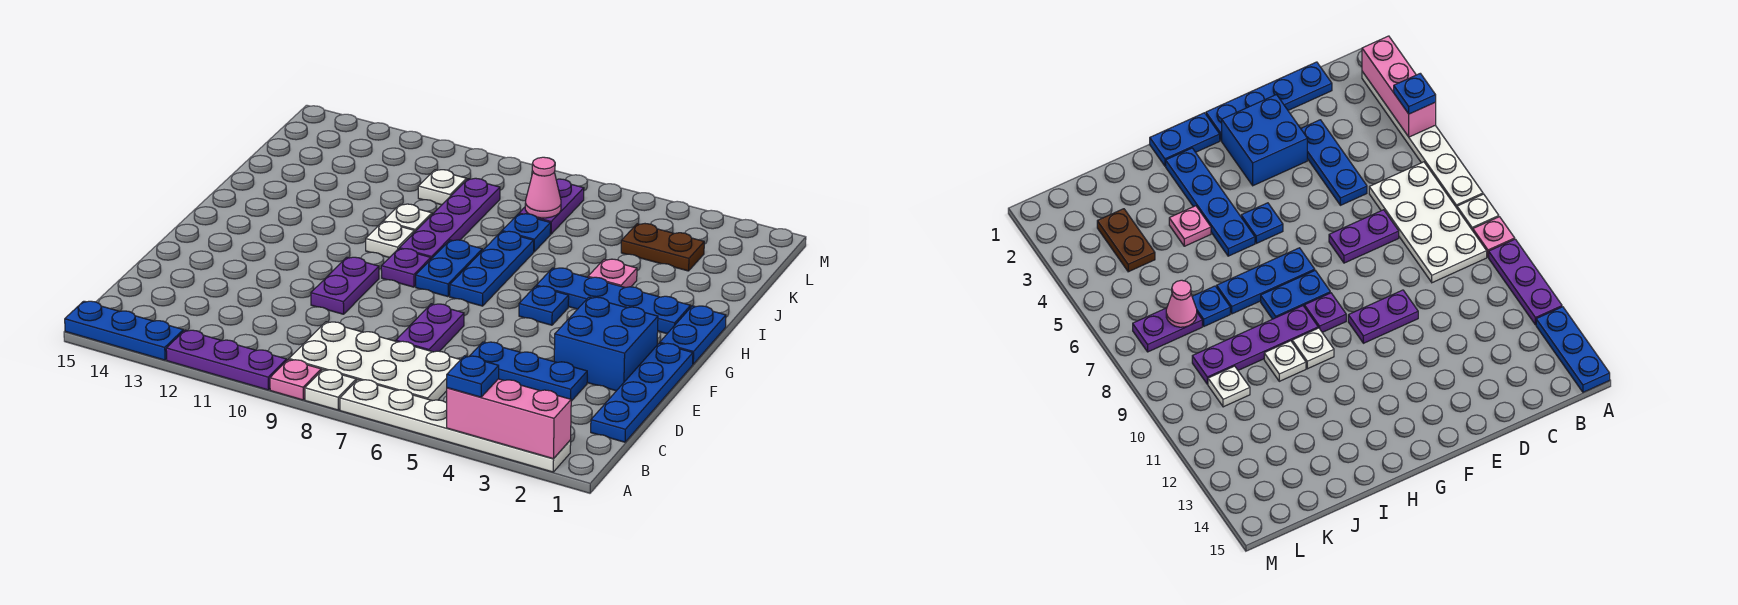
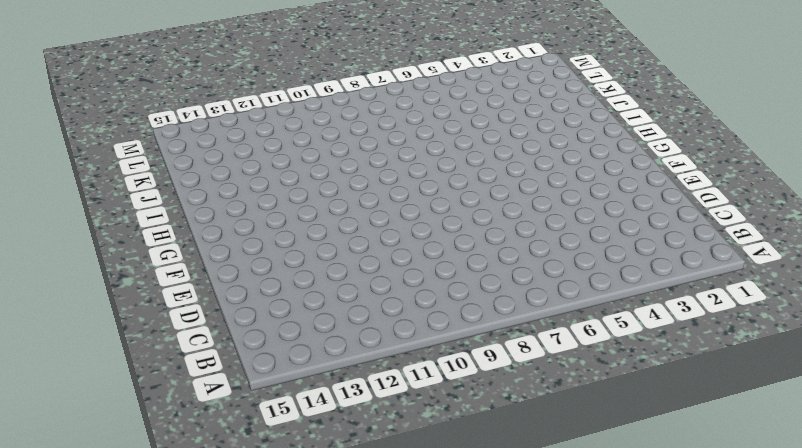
none -> white plate A2:A7 level 1
none -> white plate A8 level 1
none -> pink plate A9 level 1

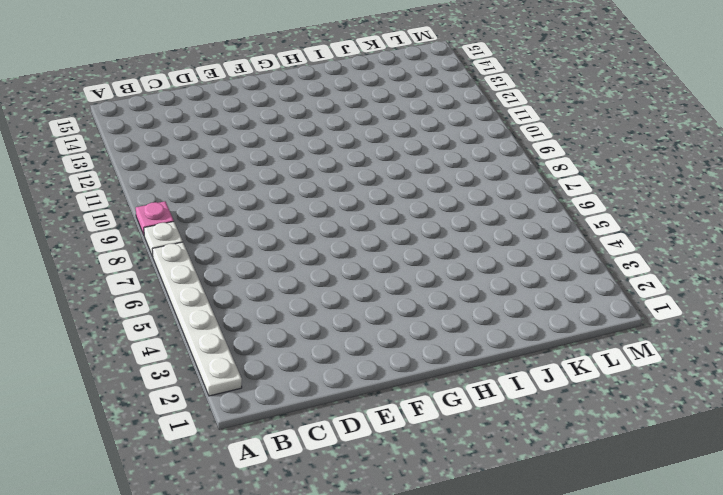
none -> purple plate A10:A12 level 1
none -> blue plate A13:A15 level 1
none -> white plate B6:C9 level 1

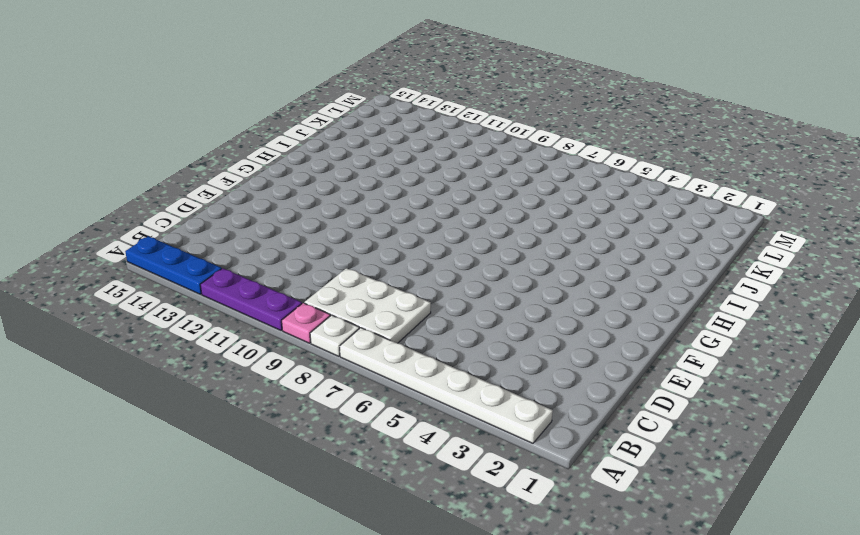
white plate B7:C9 level 1 -> white plate B6:C9 level 1
none -> blue plate C1:F1 level 1
none -> blue plate D3:D5 level 1
none -> purple plate D7:E7 level 1

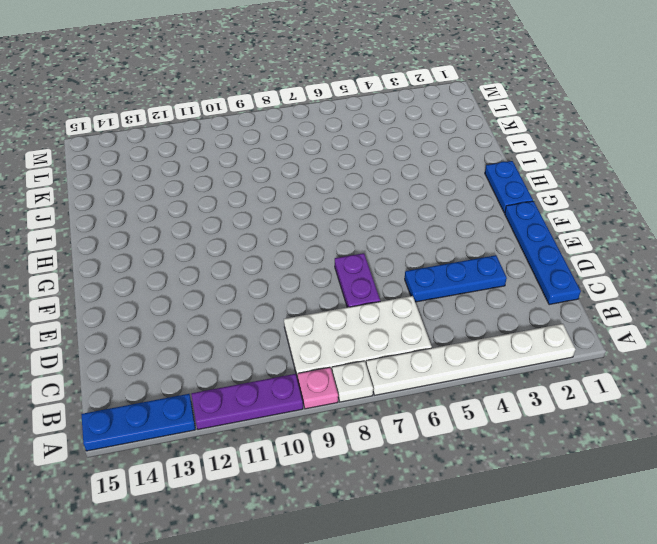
none -> blue brick E2:F3 level 1
none -> purple plate E10:F10 level 1
none -> blue plate G5 level 1

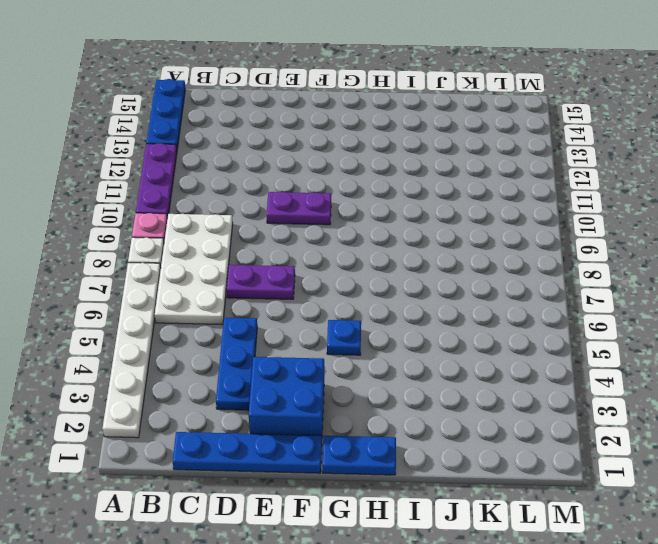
none -> blue plate G7:I7 level 1
none -> blue plate G8:H8 level 1
none -> purple plate G9 level 1

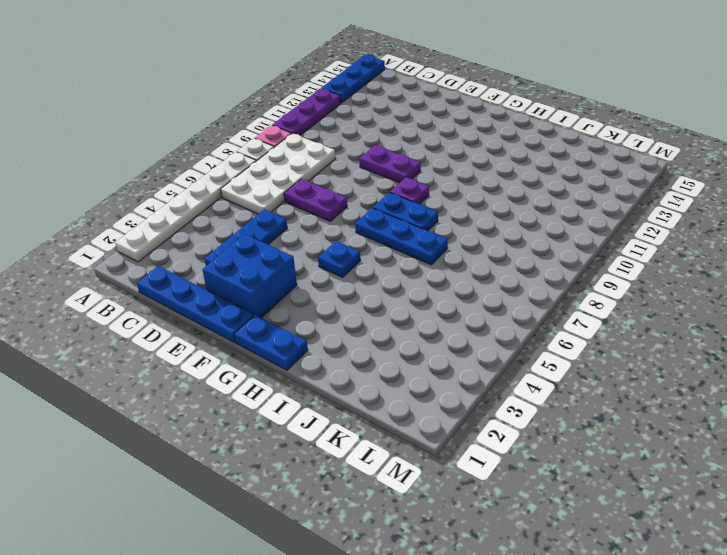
none -> blue plate H2:H5 level 1
none -> purple plate H9:K9 level 1
none -> white plate H10 level 1

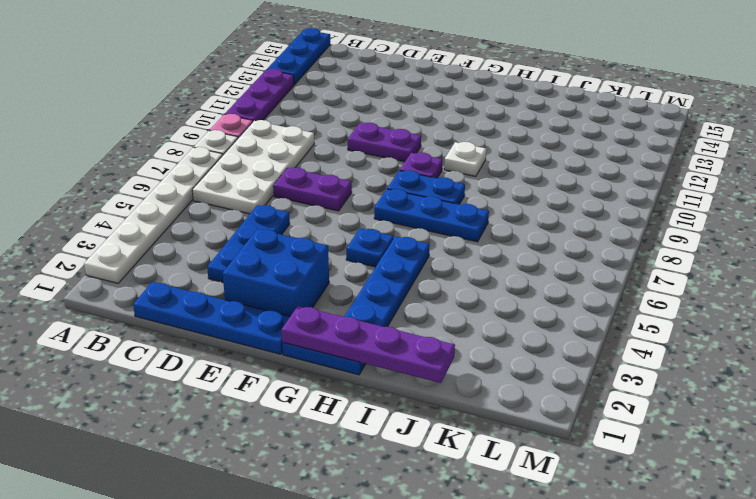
purple plate G1:J1 level 2 -> purple plate H9:K9 level 1
none -> pink plate I4 level 1
none -> white plate I10 level 1
none -> blue plate J7 level 1

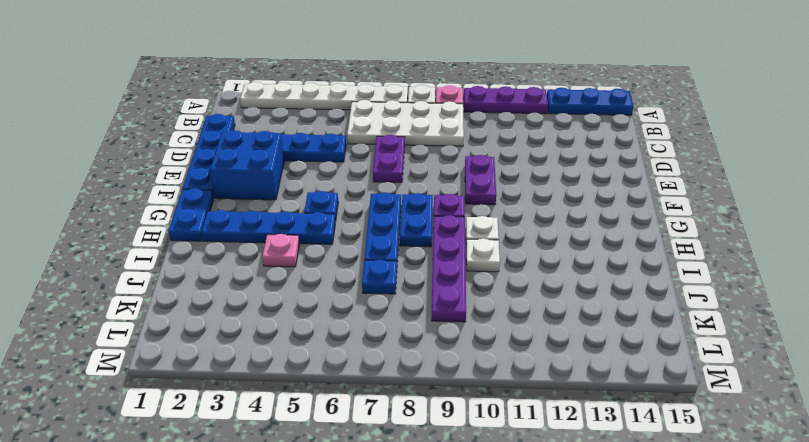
none -> brown plate K3:K4 level 1
none -> purple plate K7:L7 level 1
none -> white plate K10 level 1

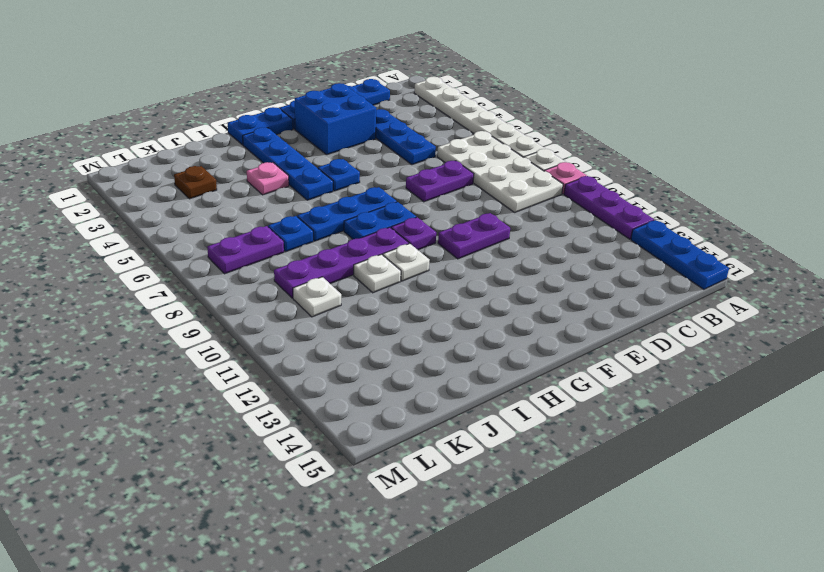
brown plate K3 level 1 -> brown plate K3:K4 level 1
none -> pink brick A2:A4 level 2
none -> pink cone K7 level 2
none -> blue plate A4 level 3

